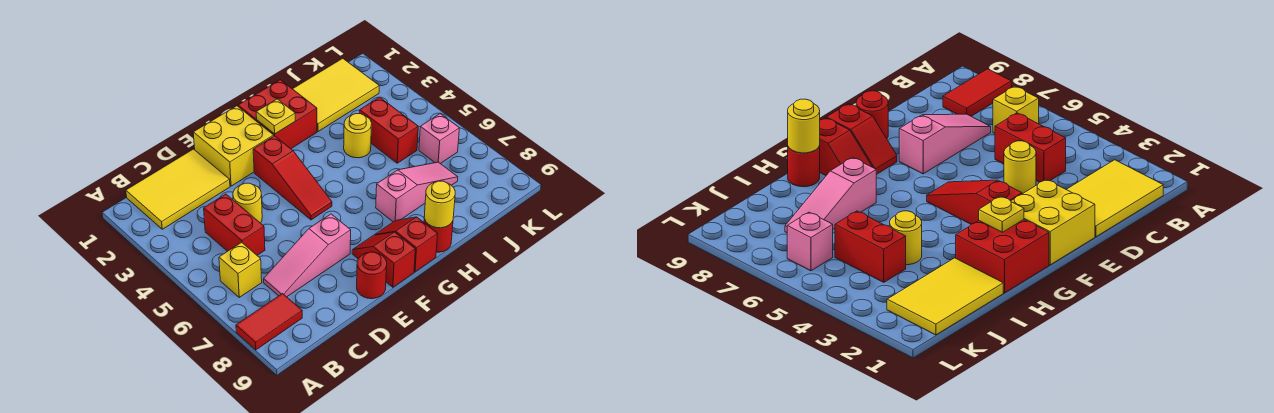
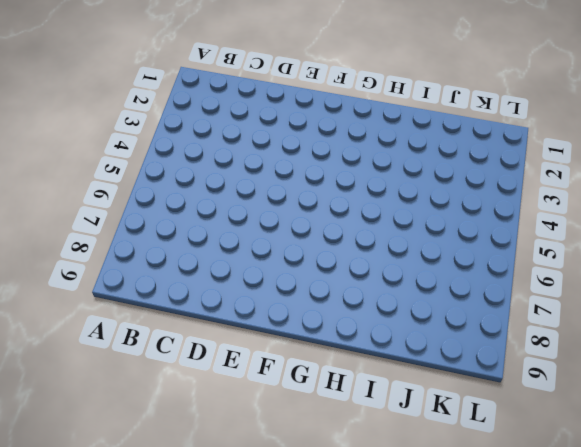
none -> red tile A8:B8 level 1
none -> yellow tile B1:D2 level 1
none -> yellow brick B6 level 1

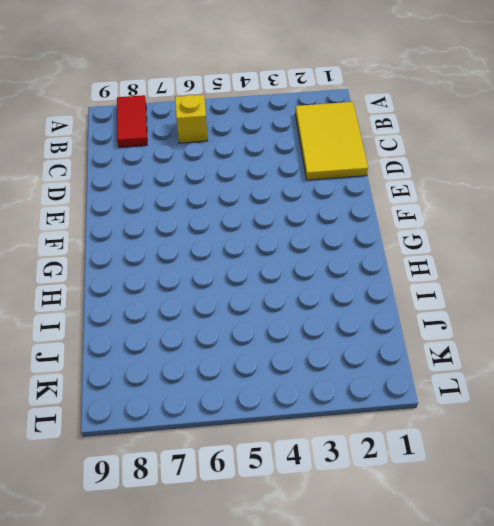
none -> red brick C4:C5 level 1
none -> pink slope C7:E7 level 1 top E
none -> yellow round brick D4 level 1

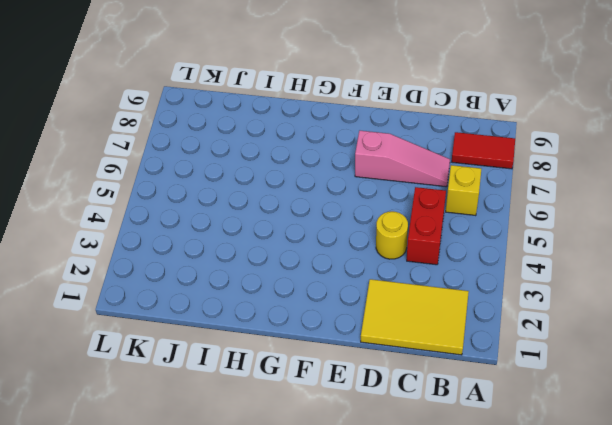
none -> yellow brick E1:F2 level 1
none -> red round brick E9 level 1
none -> red slope F3:F5 level 1 top 3

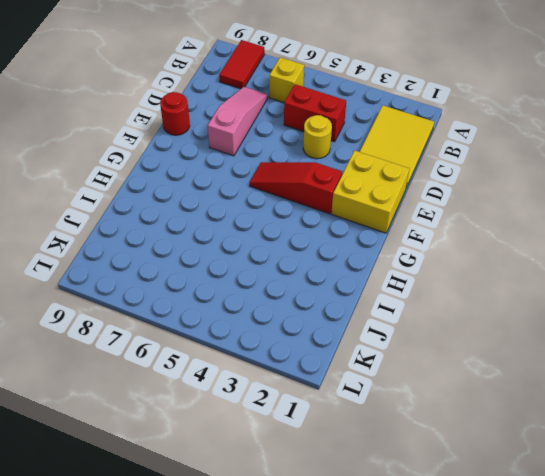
none -> red slope F8:F9 level 1 top 9
none -> red brick G1:H2 level 1
none -> red slope G8:G9 level 1 top 9

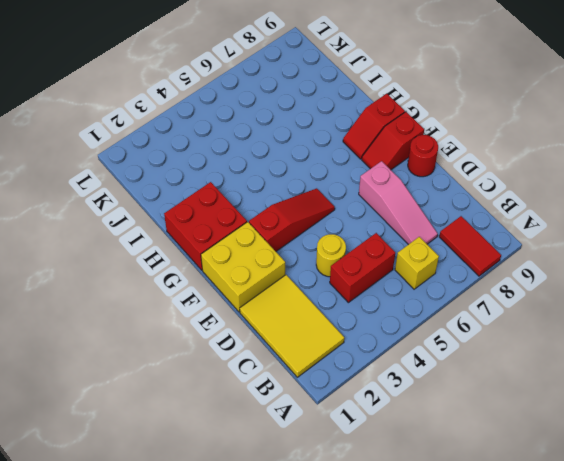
none -> pink slope H7:J7 level 1 top H
none -> red round brick H9 level 1
none -> yellow tile I1:K2 level 1

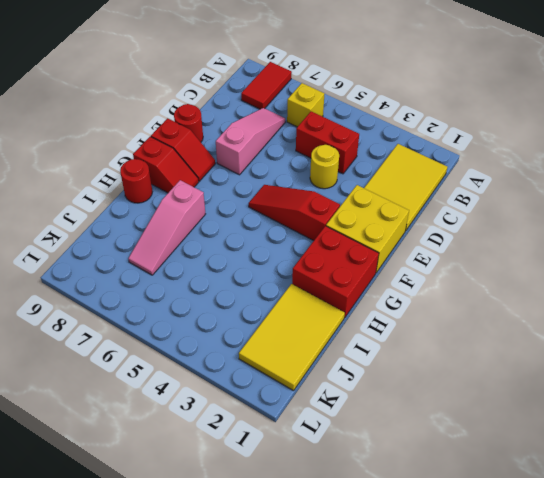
none -> yellow round brick I4 level 1
none -> red brick J4:J5 level 1
none -> pink brick K6 level 1

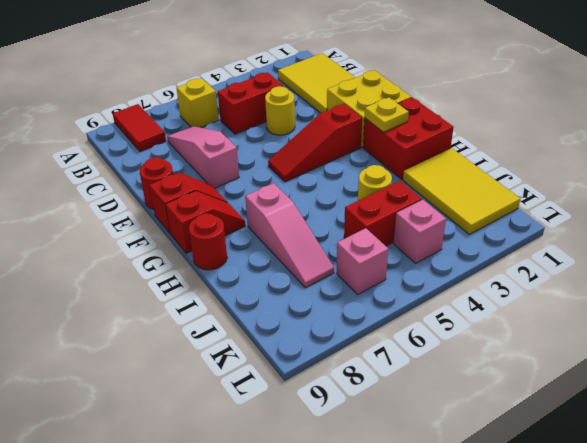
pink brick K4 level 1 -> none
none -> yellow round brick H9 level 2

